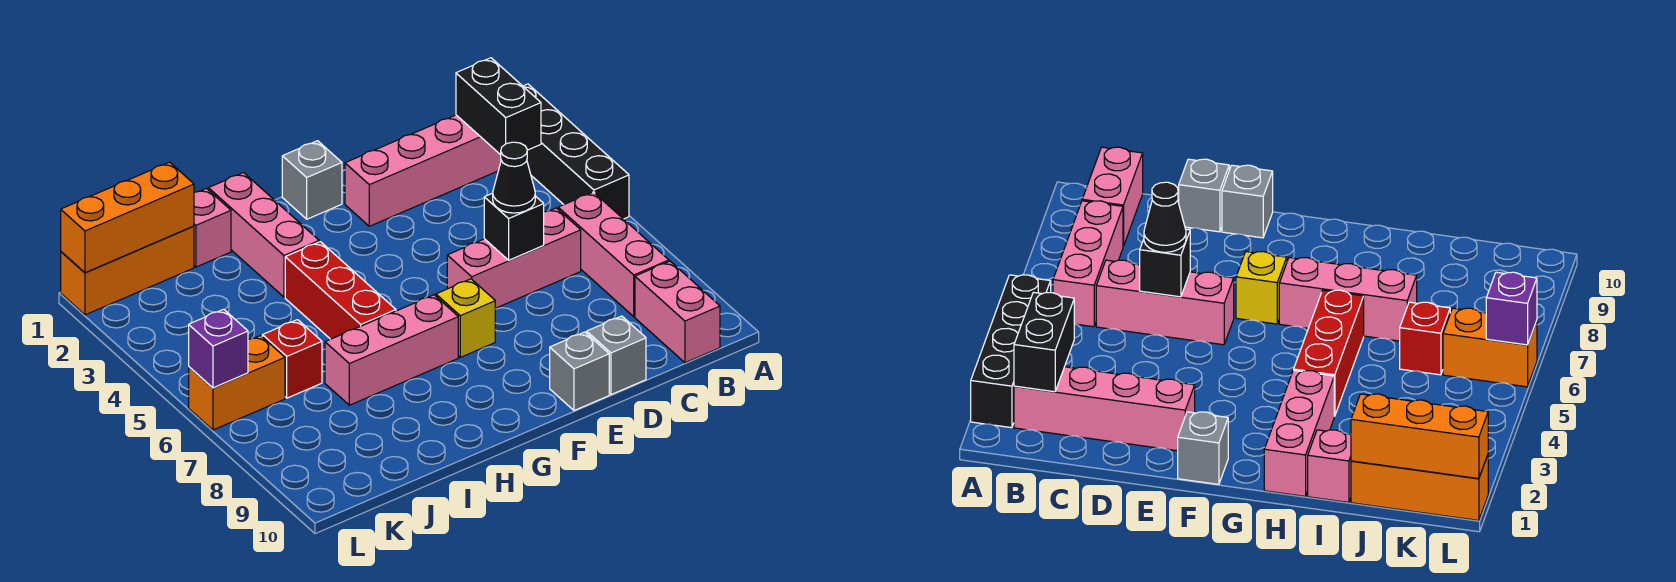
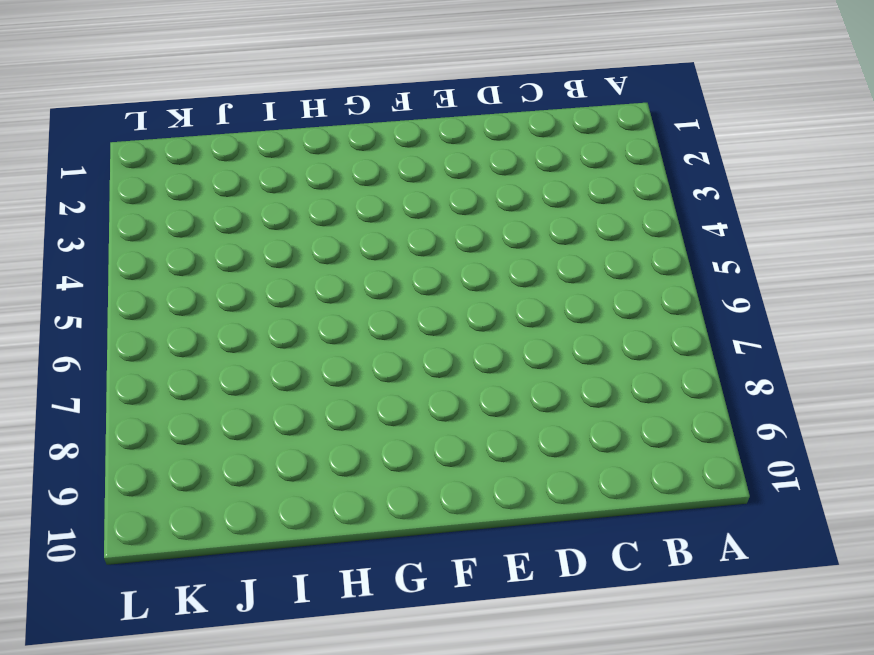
none -> black brick A2:A5 level 1
none -> pink brick B2:E2 level 1
none -> pink brick B6:B8 level 1

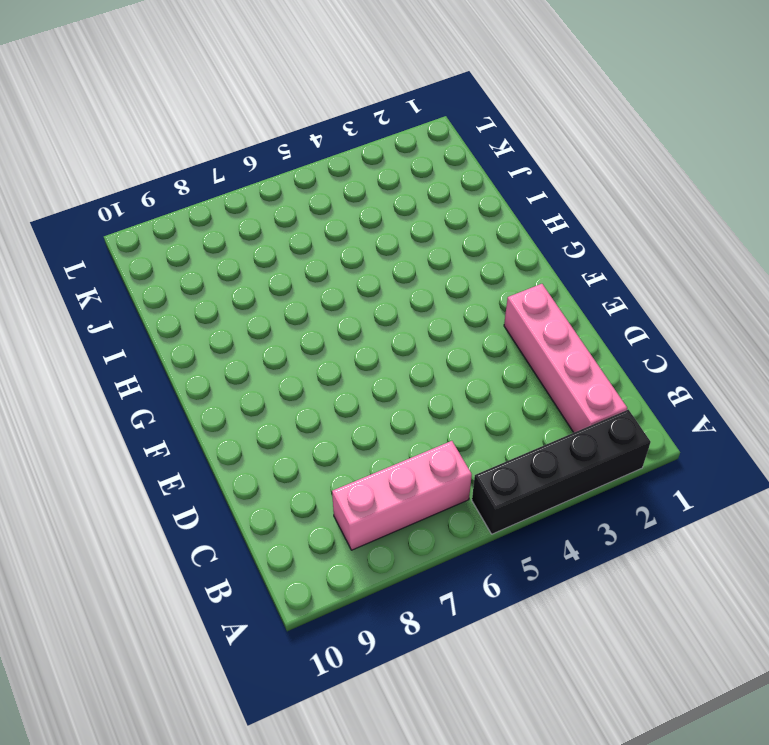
none -> pink brick B9:B10 level 1
none -> pink brick C6:E6 level 1
none -> grey brick D10 level 1

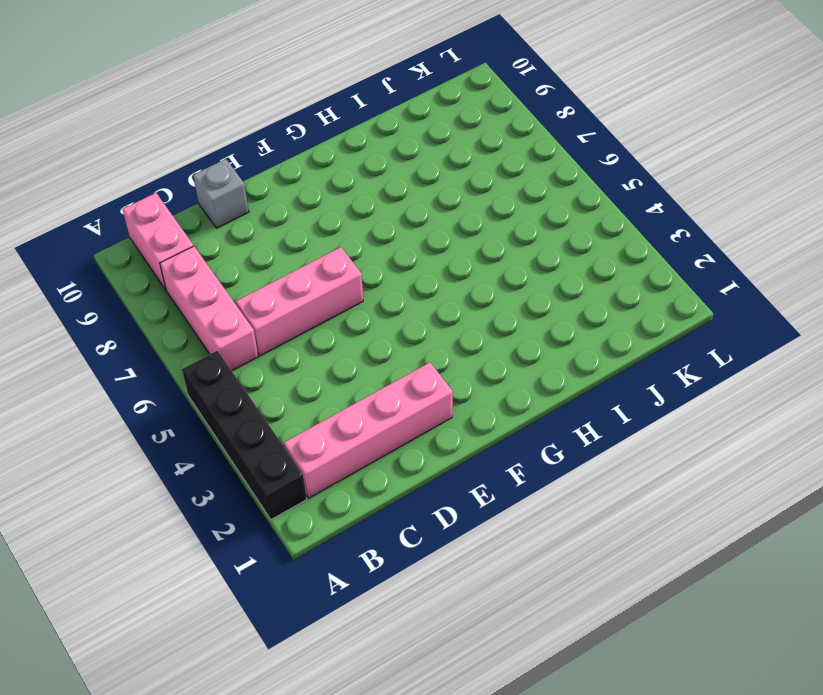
none -> grey brick E10 level 1
none -> grey brick F1 level 1
none -> yellow brick F7 level 1

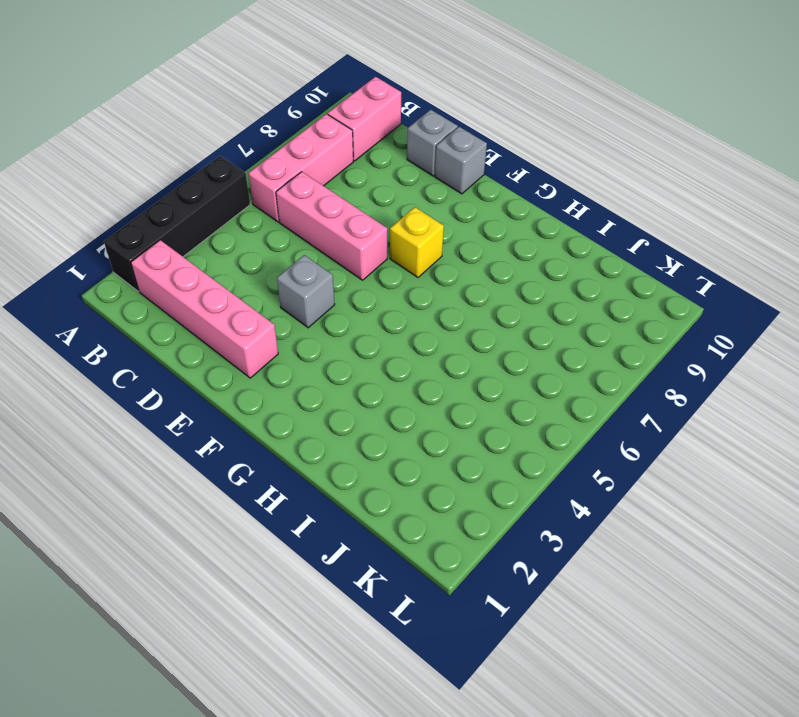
grey brick E4 level 1 -> grey brick F1 level 1
none -> pink brick G7:I7 level 1
none -> pink brick H1:H3 level 1
none -> red brick H4:H6 level 1

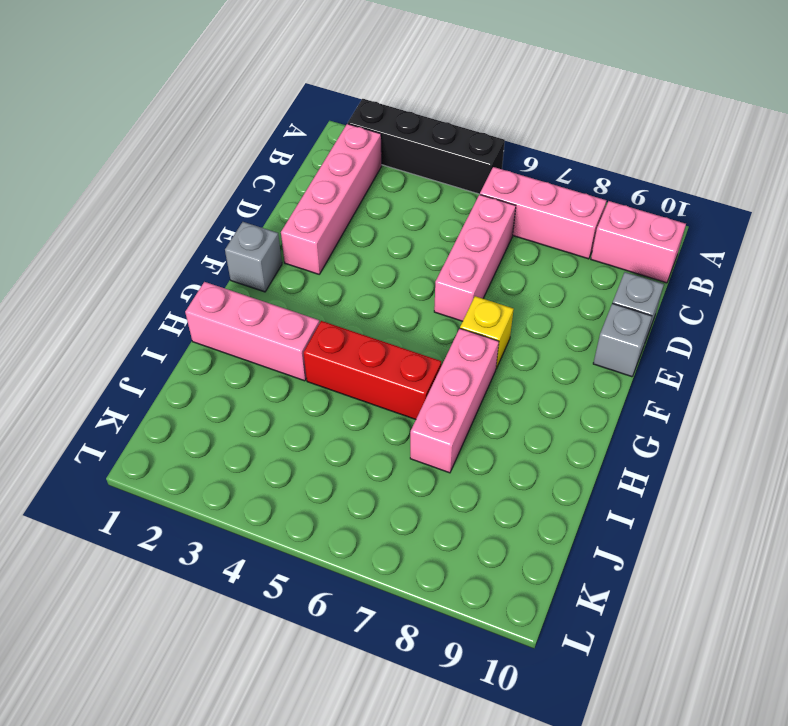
none -> pink brick I1 level 1
none -> orange brick J1:L1 level 1
none -> red brick J6 level 1

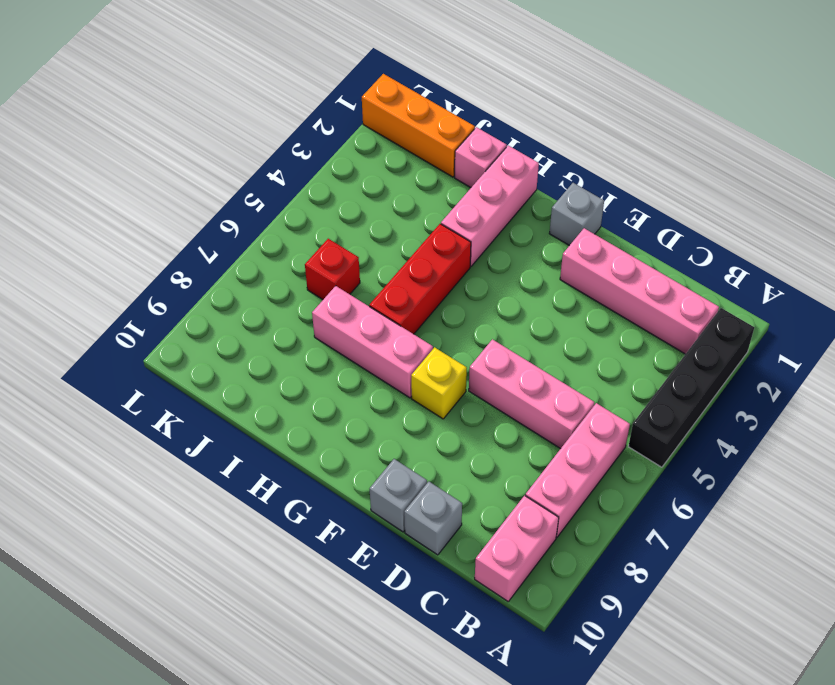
none -> orange brick K6:L6 level 1
none -> black brick B2:B3 level 2
none -> black brick D6 level 2

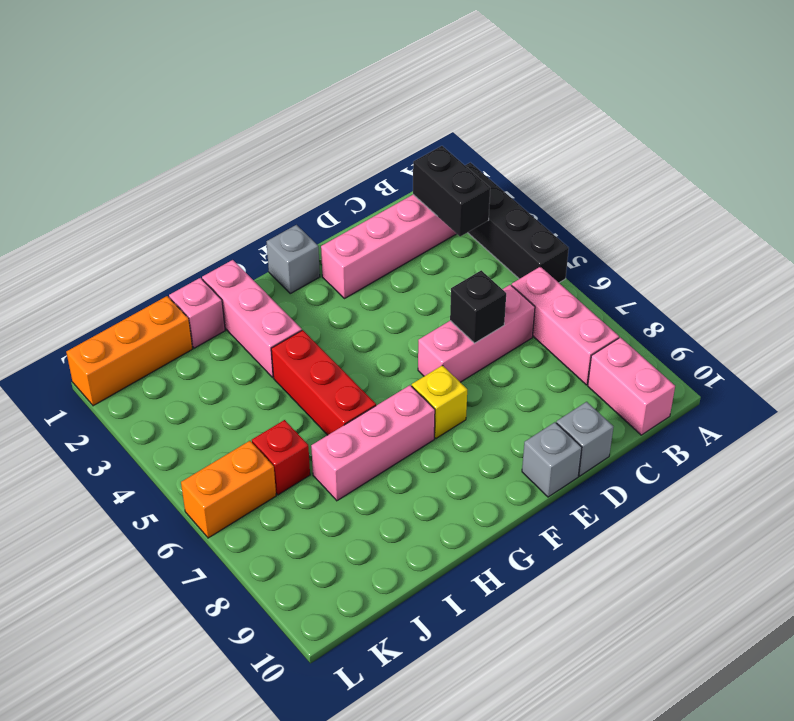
none -> orange brick J1:L1 level 2
none -> purple brick L6 level 2
none -> black cone D6 level 3

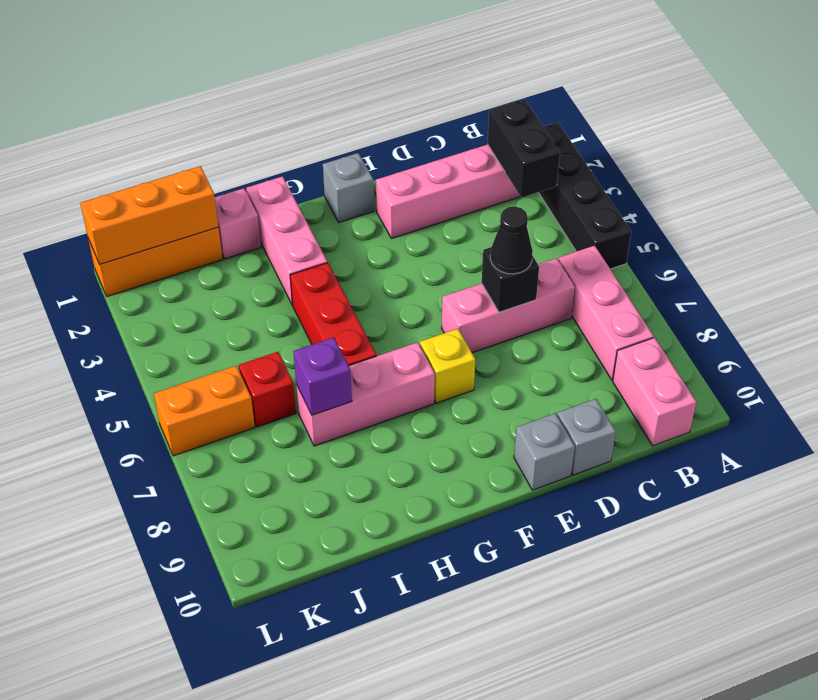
purple brick I7 level 2 -> purple brick L6 level 2

